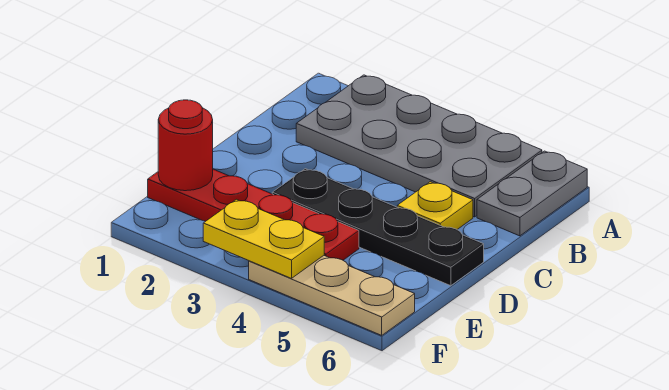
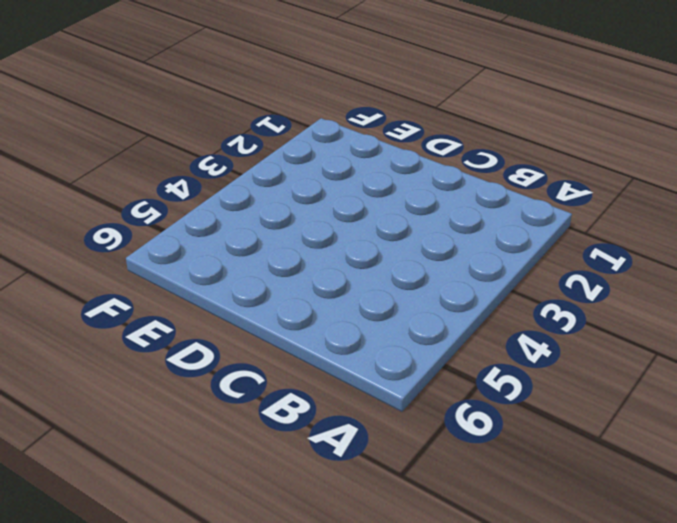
none -> grey plate A2:B5 level 1
none -> grey plate A6:B6 level 1

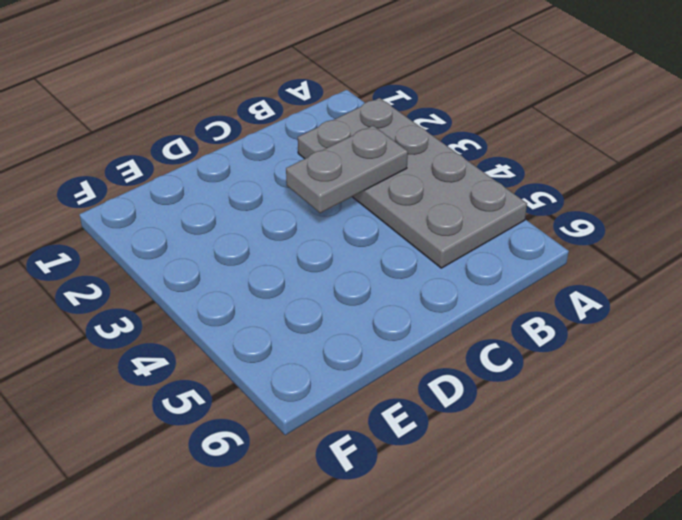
grey plate B3:C3 level 2 -> grey plate A6:B6 level 1
none -> yellow plate C5 level 1
none -> black plate D3:D6 level 1

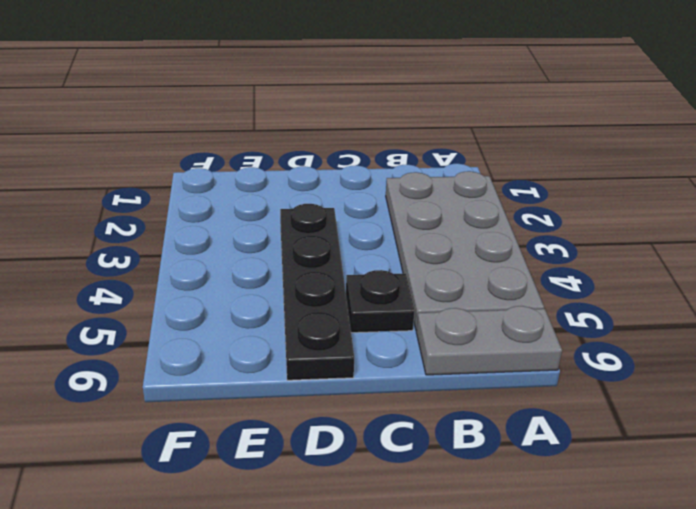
black plate C5 level 1 -> yellow plate C5 level 1
none -> red plate E1:E4 level 1
none -> tan plate F4:F6 level 1

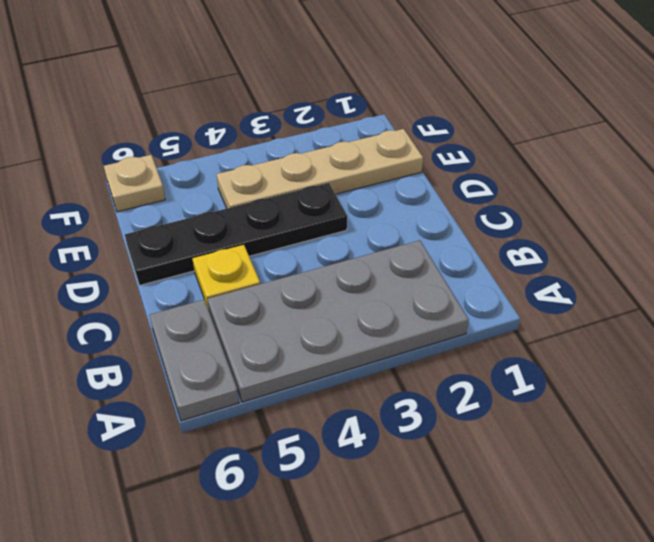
tan plate E1:E4 level 1 -> red plate E1:E4 level 1
tan plate F6 level 1 -> tan plate F4:F6 level 1
none -> red round brick E1 level 2
none -> yellow plate F3:F4 level 2

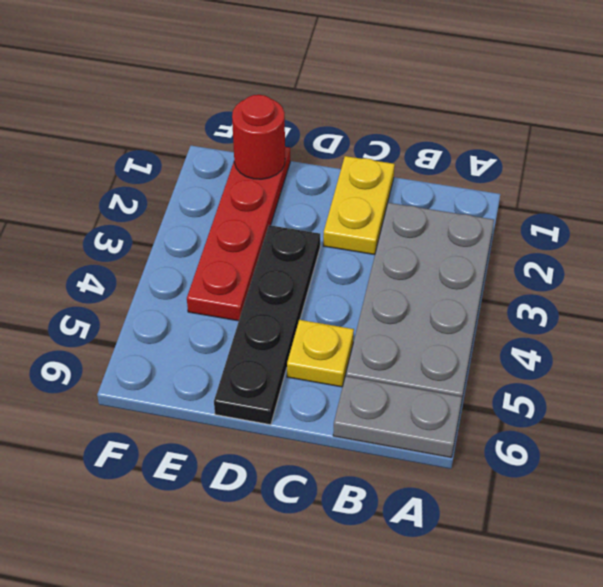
yellow plate C1:C2 level 1 -> yellow plate F3:F4 level 2
none -> tan plate F4:F6 level 1

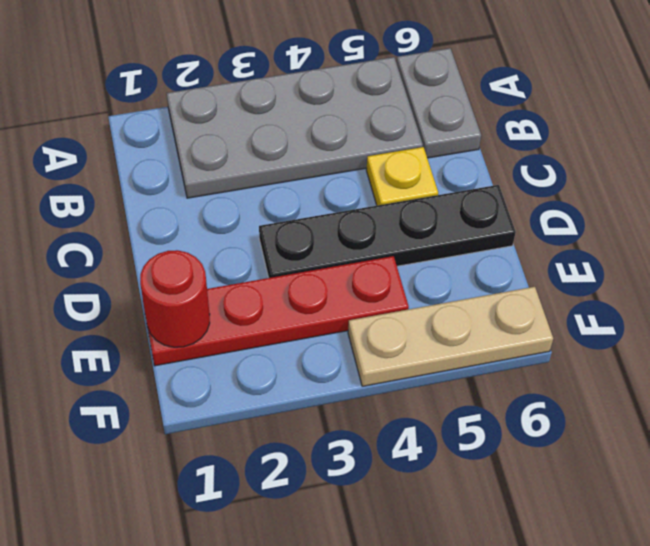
none -> yellow plate F3:F4 level 2

